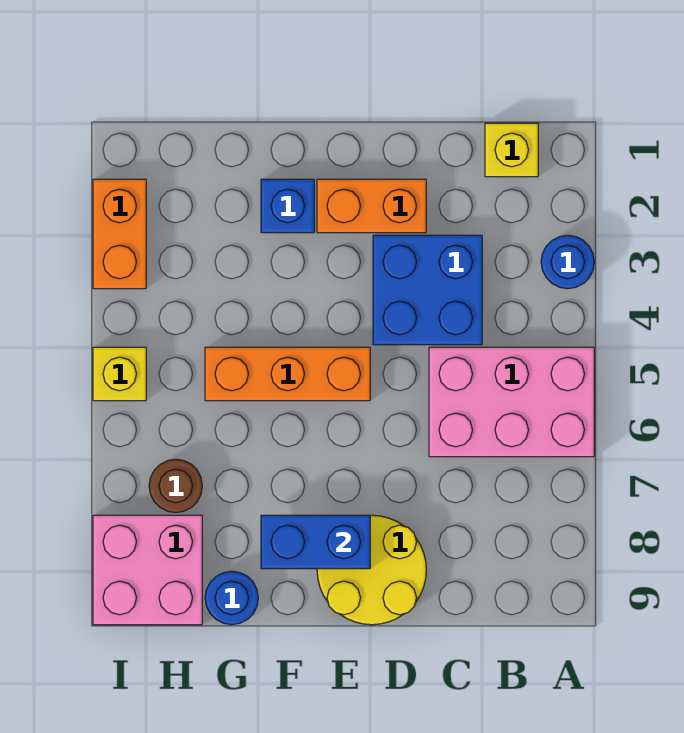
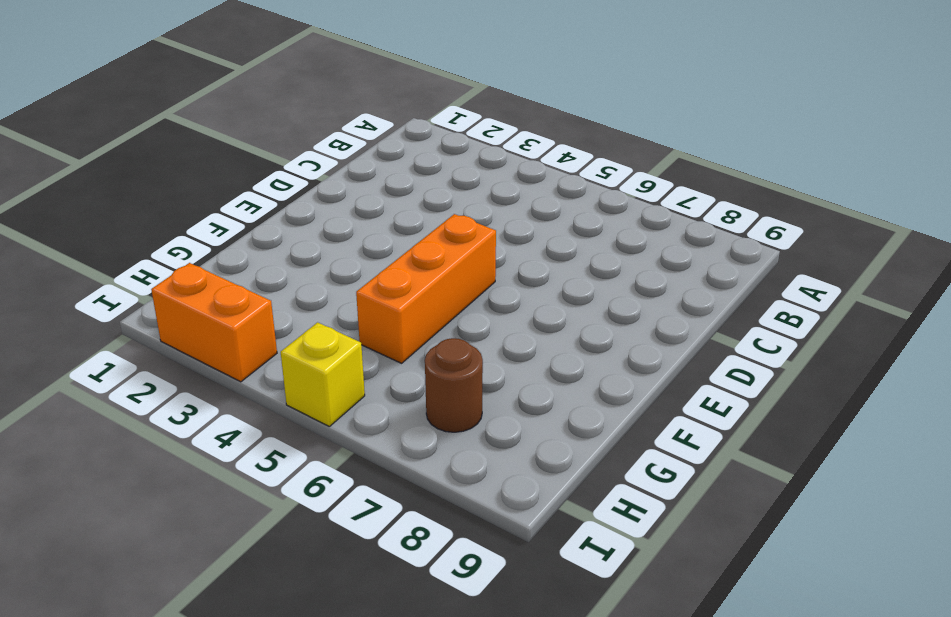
none -> blue round brick A3 level 1
none -> pink brick A5:C6 level 1
none -> yellow brick B1 level 1

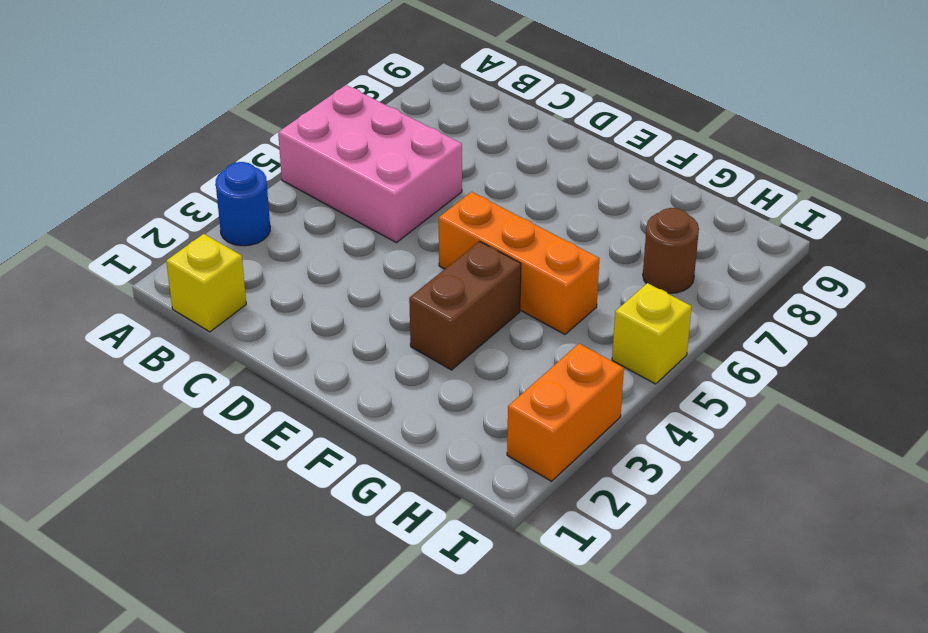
brown brick F3:F4 level 1 -> none
none -> blue brick C3:D4 level 1
none -> orange brick D2:E2 level 1
none -> yellow round brick D8:E9 level 1

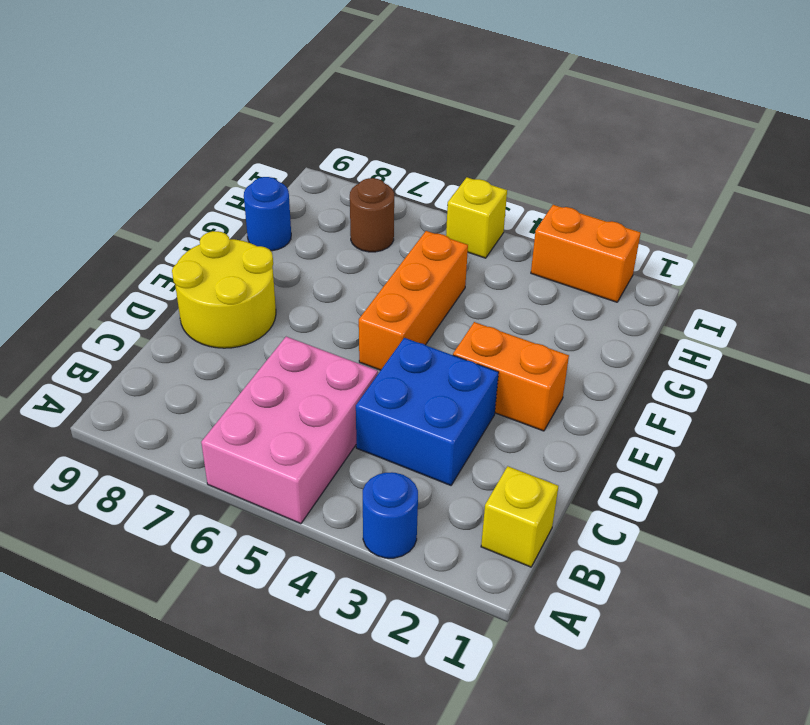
orange brick E2:E3 level 1 -> orange brick D2:E2 level 1
none -> blue brick F2 level 1
none -> pink brick H8:I9 level 1
none -> blue brick E8:F8 level 2

